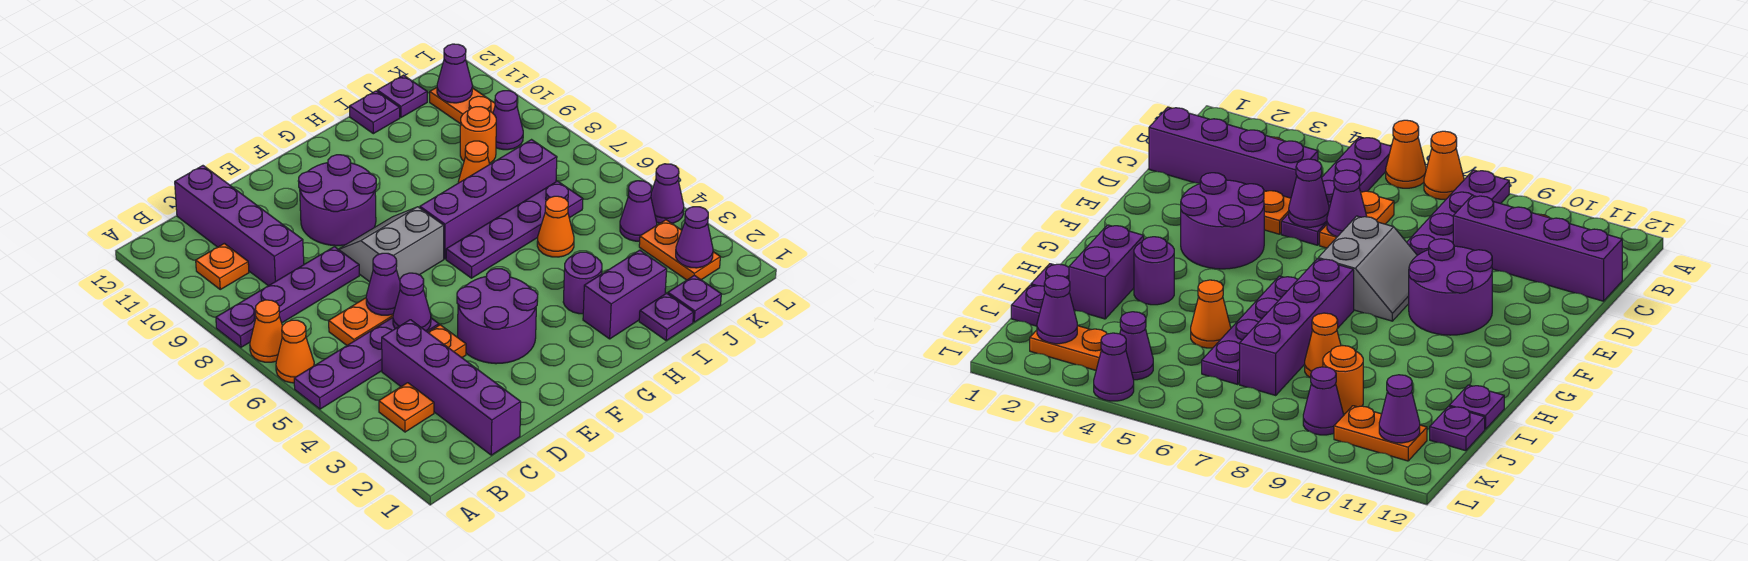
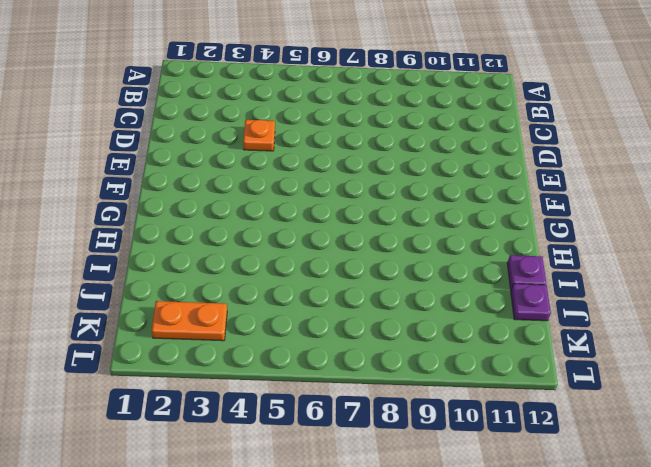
none -> purple plate A5:D5 level 1
none -> orange cone A6 level 1
none -> orange cone A7 level 1
none -> purple plate A8:D8 level 1

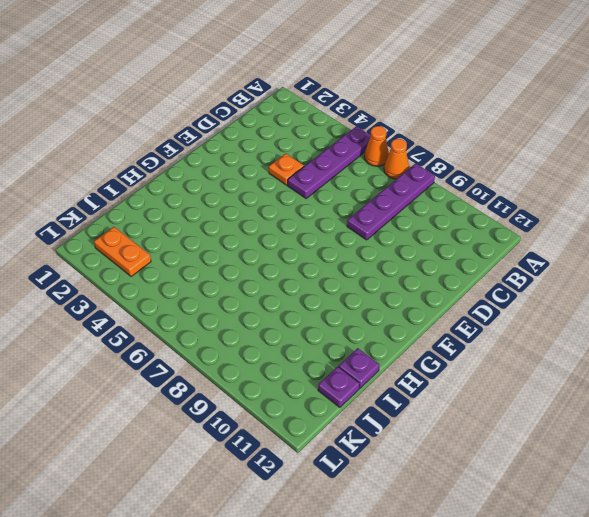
none -> orange plate B3 level 1
none -> orange plate B10 level 1
none -> purple brick C1:C4 level 1
none -> orange plate C6:D6 level 1

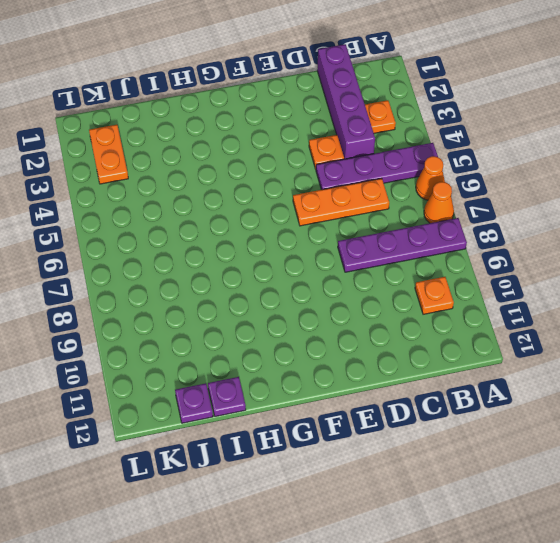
orange plate C6:E6 level 1 -> orange plate C6:D6 level 1
none -> purple brick C9:C12 level 1
none -> purple round brick E3:F4 level 1
none -> grey slope E7:F8 level 1 top 7
none -> purple round brick E9:F10 level 1

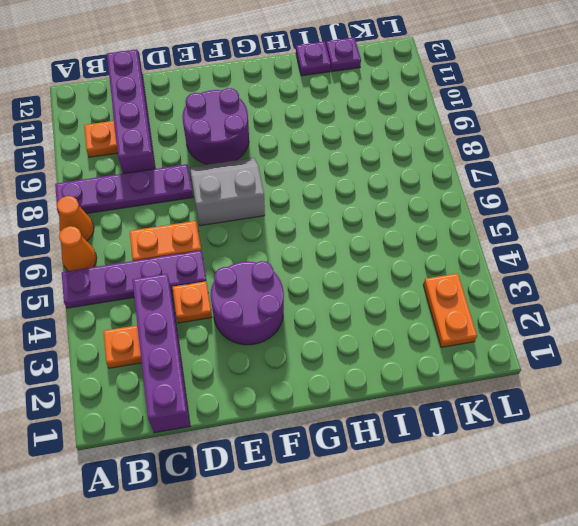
none -> purple plate G6:J6 level 1
none -> purple brick G7:J7 level 1
none -> purple brick H2:I2 level 1
none -> purple round brick H3 level 1

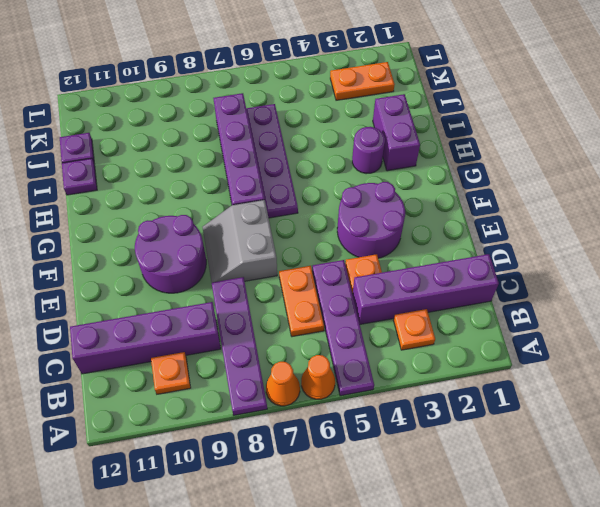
none -> purple plate I1 level 1
none -> orange cone I5 level 1
none -> orange cone I8 level 1
none -> purple plate J1 level 1

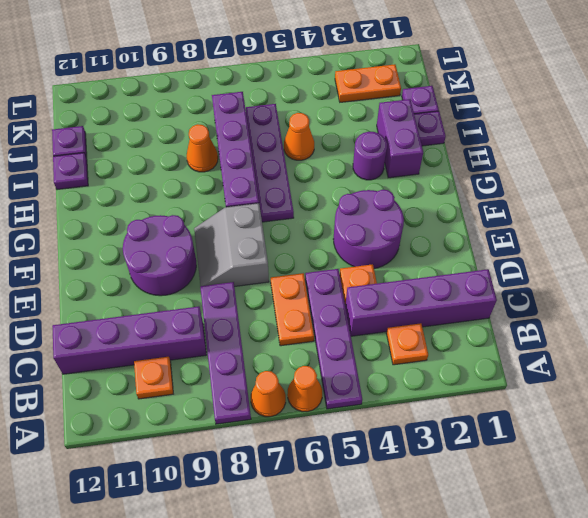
none -> orange round brick J9 level 1
none -> purple cone K4 level 1
none -> purple cone K9 level 1
none -> orange plate K10:K11 level 1

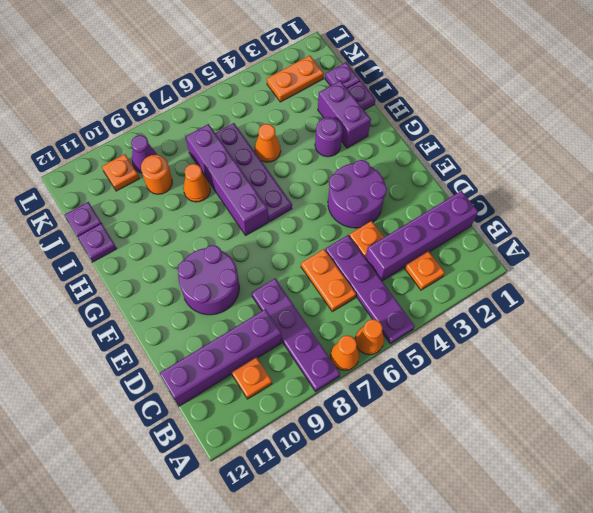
orange plate K10 level 1 -> orange plate K10:K11 level 1
none -> grey slope E7:F8 level 1 top 7
none -> purple cone K4 level 1
none -> purple cone L4 level 1
none -> purple cone D5 level 2

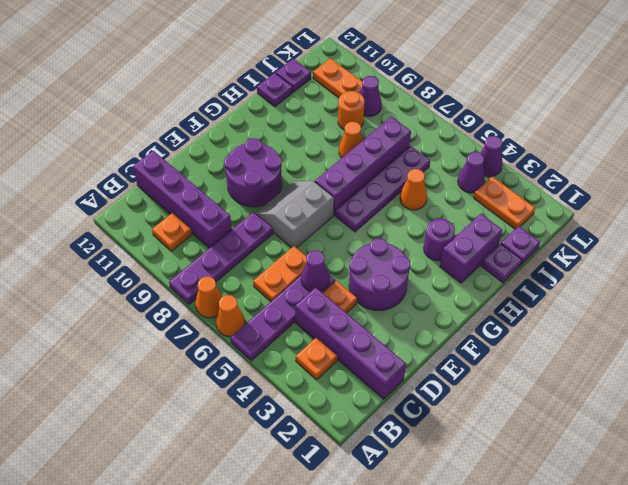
none -> purple cone D6 level 2
none -> purple cone K2 level 2
none -> purple cone K11 level 2

